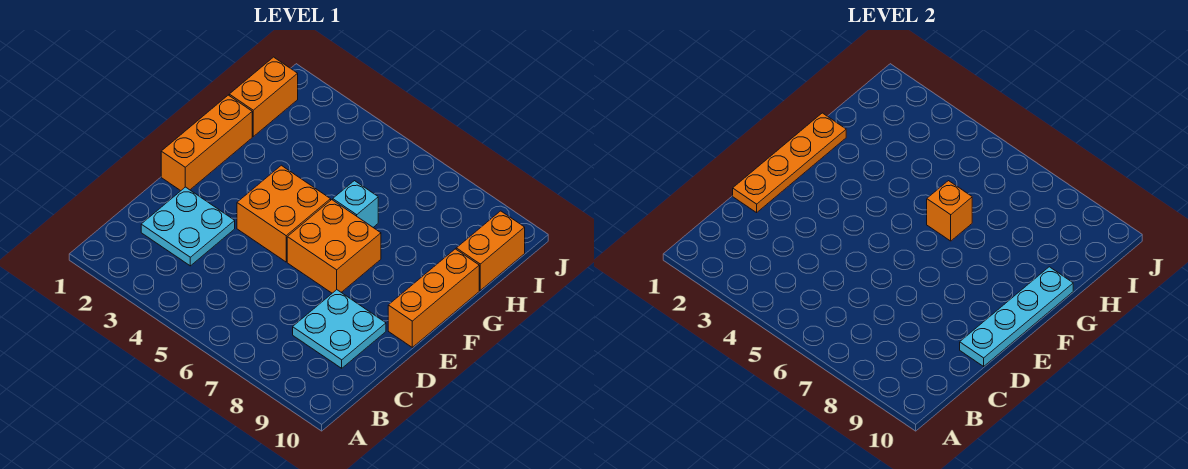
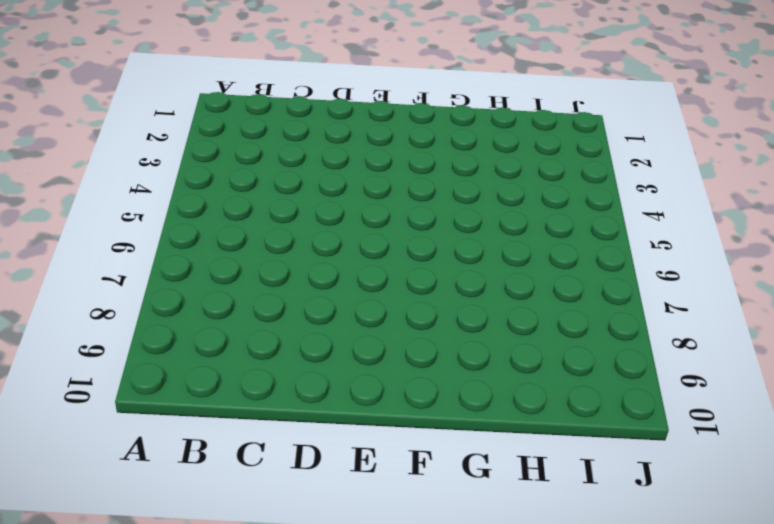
none -> cyan plate C2:D3 level 1
none -> cyan plate C8:D9 level 1
none -> orange brick E1:G1 level 1

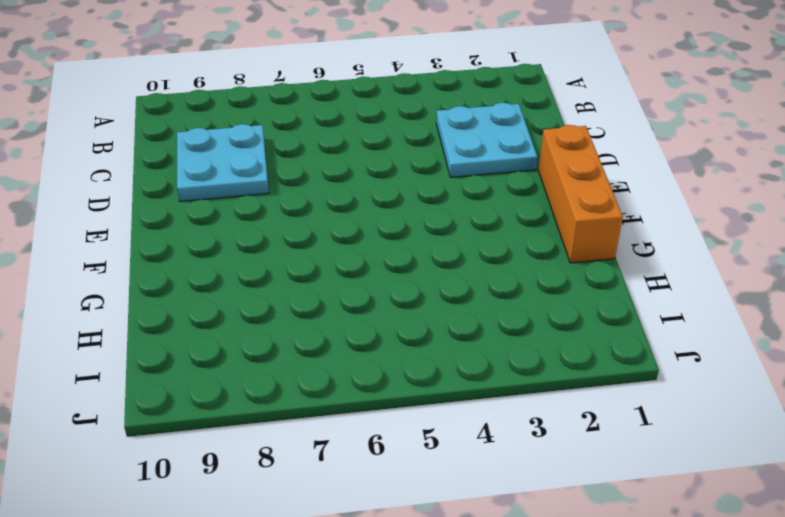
none -> orange brick E4:F5 level 1
none -> orange brick E6:F7 level 1
none -> orange brick E10:G10 level 1

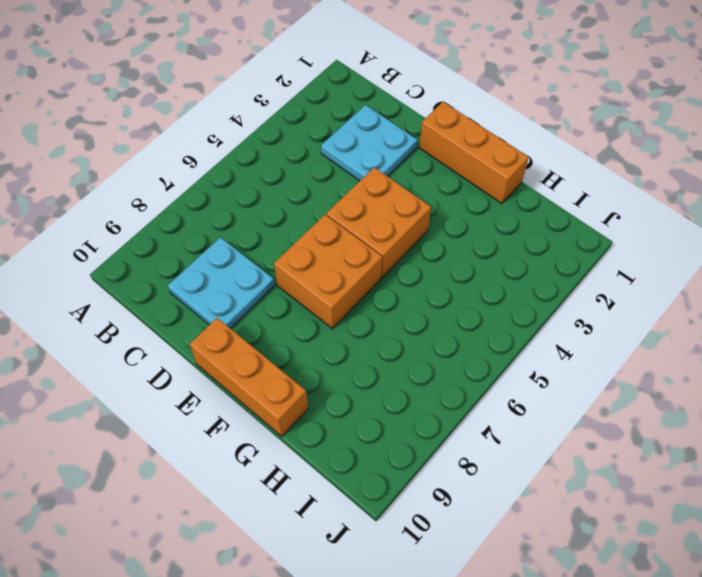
none -> cyan brick G6 level 1
none -> orange brick H1:I1 level 1
none -> orange brick H10:I10 level 1

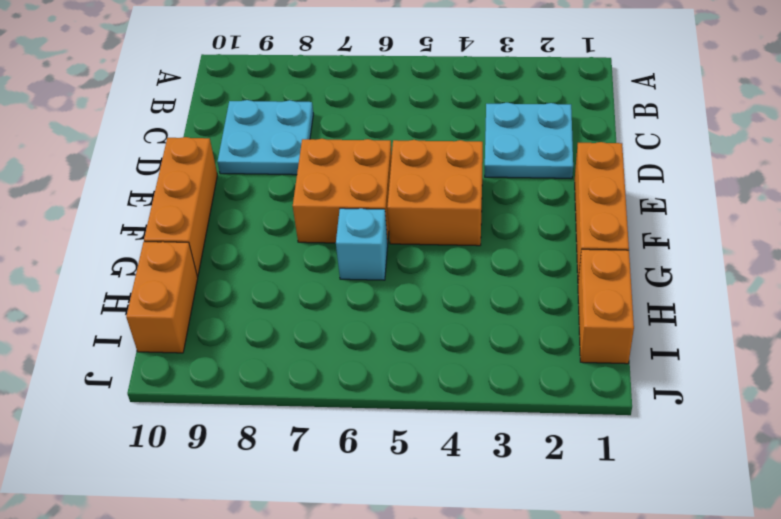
none -> orange plate D1:G1 level 2
none -> cyan plate D10:G10 level 2
none -> orange brick G6 level 2

